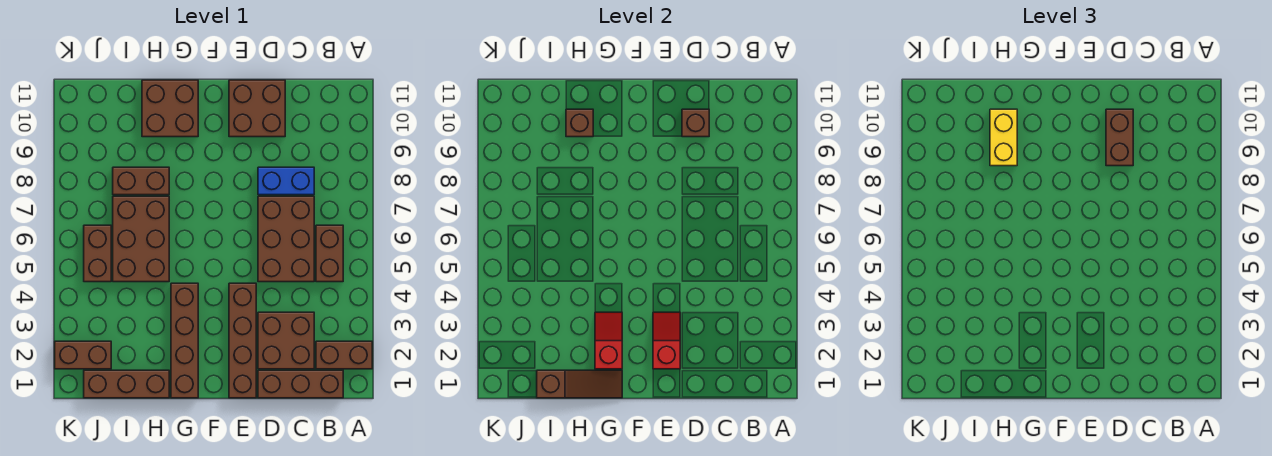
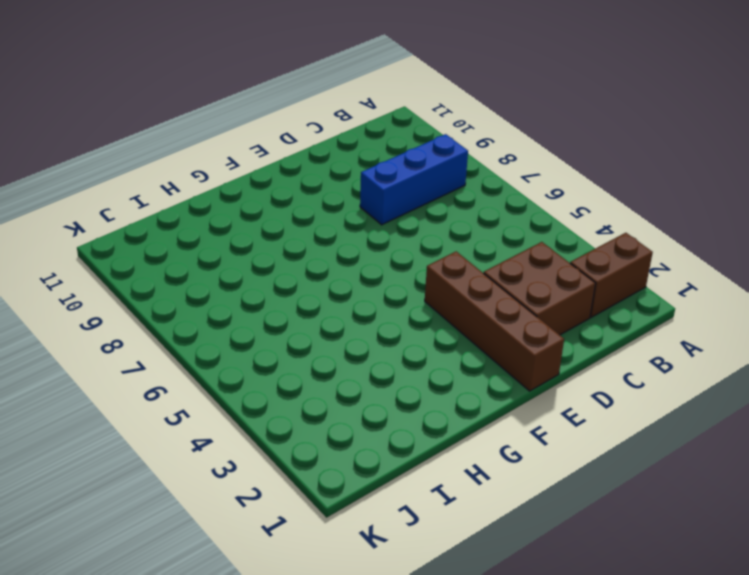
blue brick B8:D8 level 1 -> blue brick C8:D8 level 1
none -> brown brick B1:D1 level 1
none -> brown brick B5:B6 level 1
none -> brown brick C5:D7 level 1

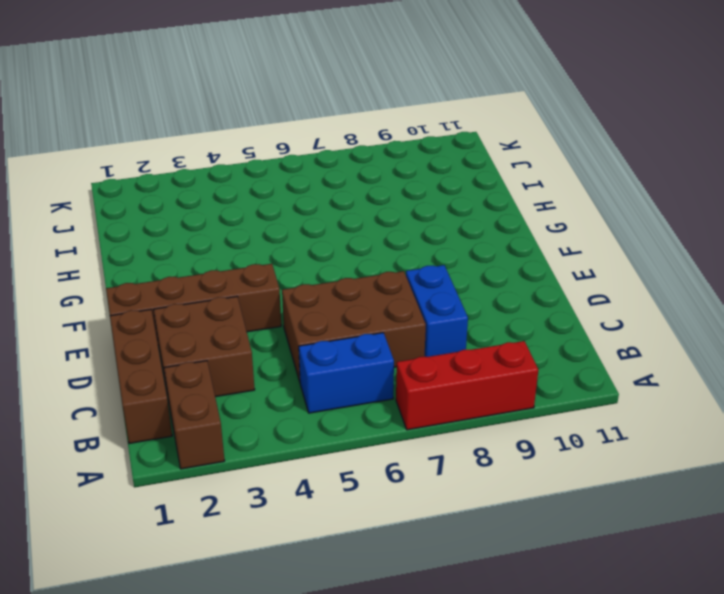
red brick A7:A9 level 1 -> none
blue brick B5:B6 level 1 -> brown brick B5:B6 level 1
none -> brown brick D10:E11 level 1
none -> brown brick G1:G4 level 1
none -> brown brick G10:H11 level 1

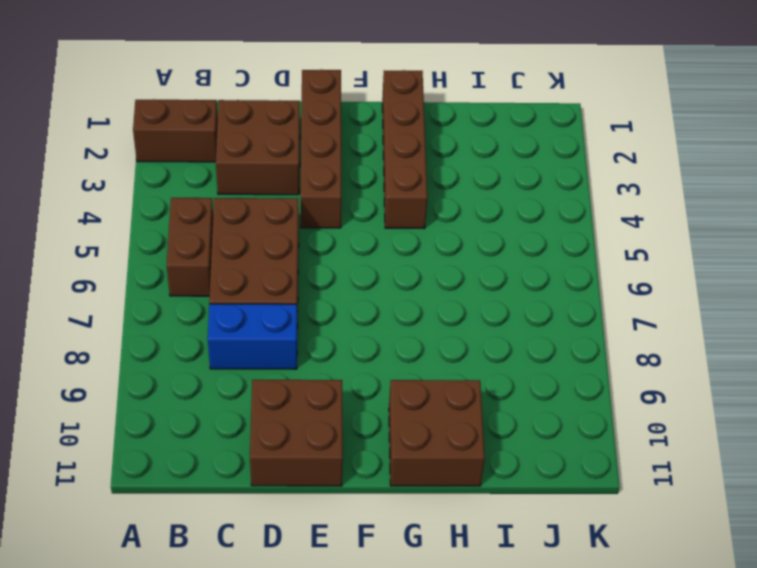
none -> brown brick B1:D1 level 1
none -> brown brick H1:J1 level 1
none -> brown brick H5:I7 level 1

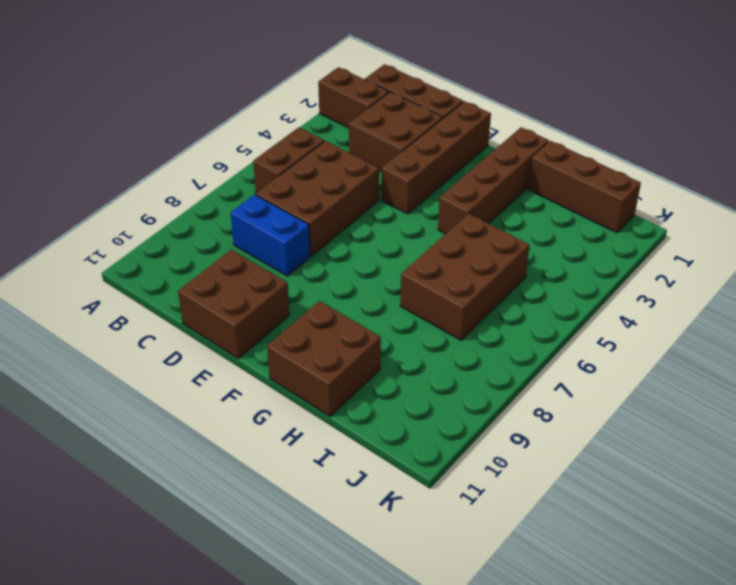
none -> brown brick H8:I8 level 1
none -> brown brick J2:K2 level 1
none -> brown brick J5:J6 level 1

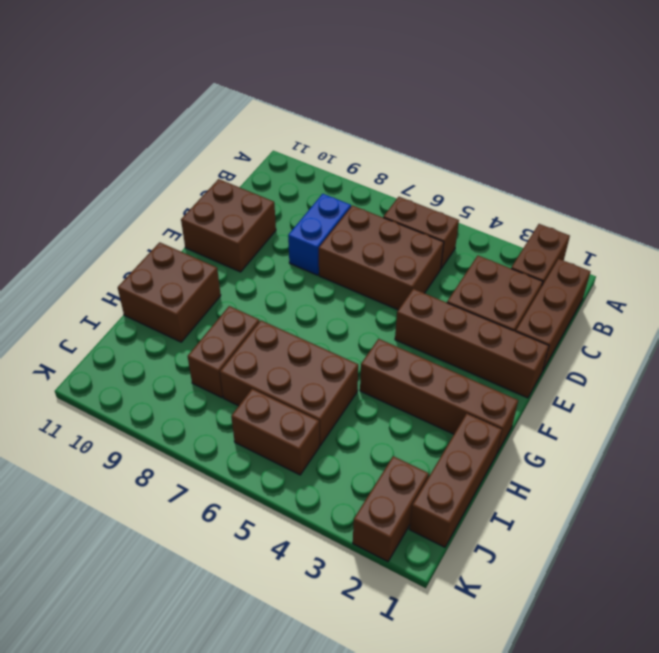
none -> brown brick D10 level 2
none -> red slope E2:E3 level 2 top 2
none -> brown slope G1:I1 level 2 top I

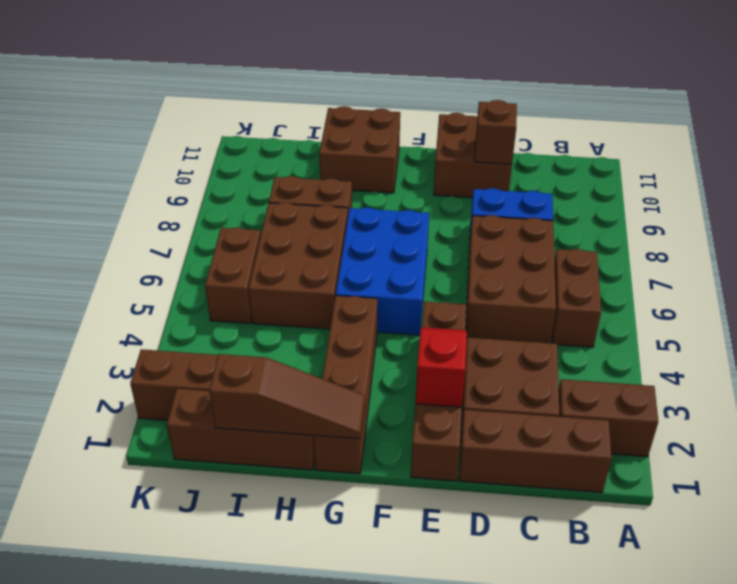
blue brick F5:G7 level 1 -> none
none -> red slope G2:G3 level 2 top 2
none -> brown brick H10 level 2
none -> brown brick D9:D10 level 3

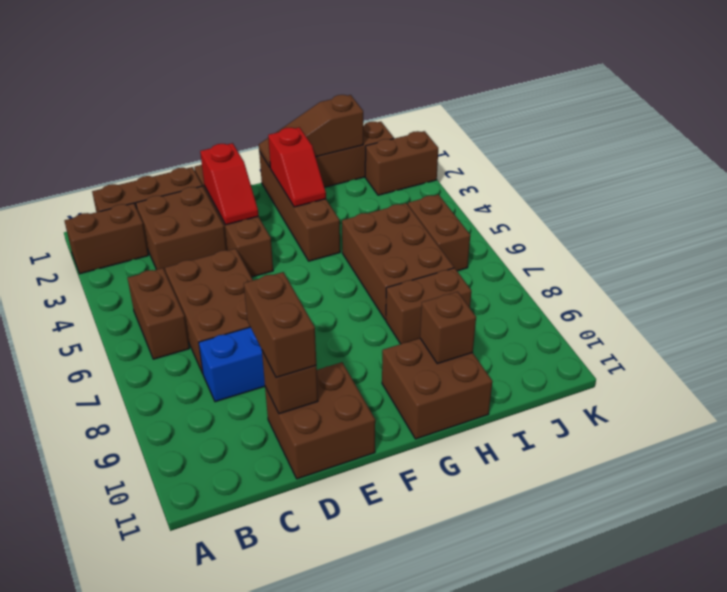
none -> yellow brick H9:H10 level 3

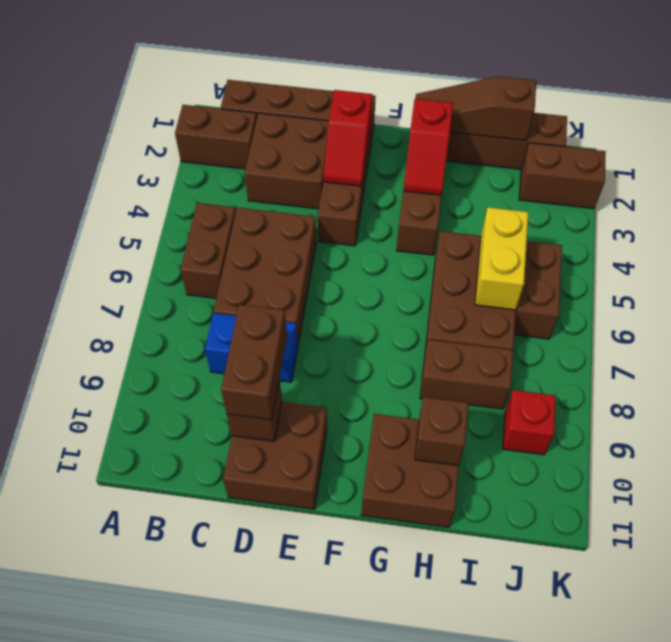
yellow brick I5:I6 level 2 -> yellow brick H9:H10 level 3
red brick J9 level 1 -> none

